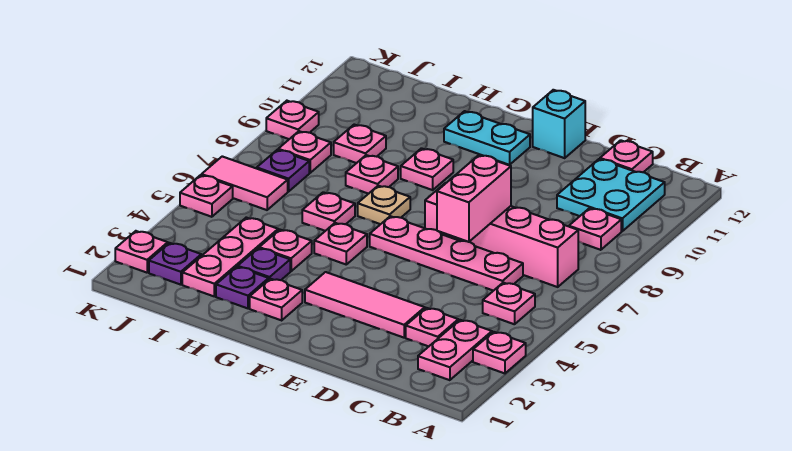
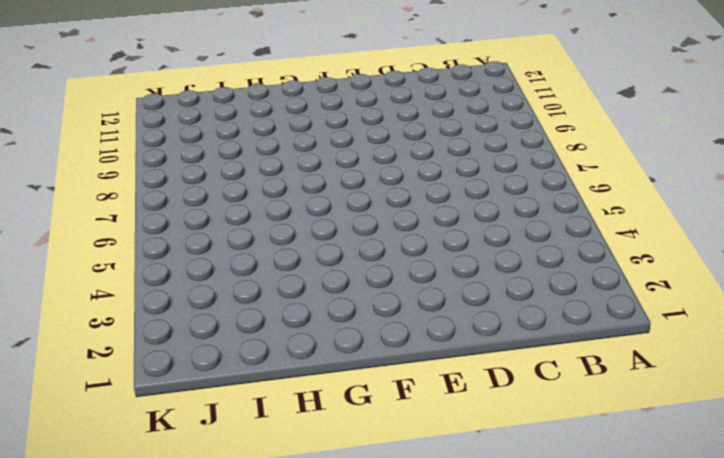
none -> pink plate A3 level 1
none -> pink plate B2:B3 level 1
none -> pink plate B5 level 1
none -> pink brick B7:E7 level 1

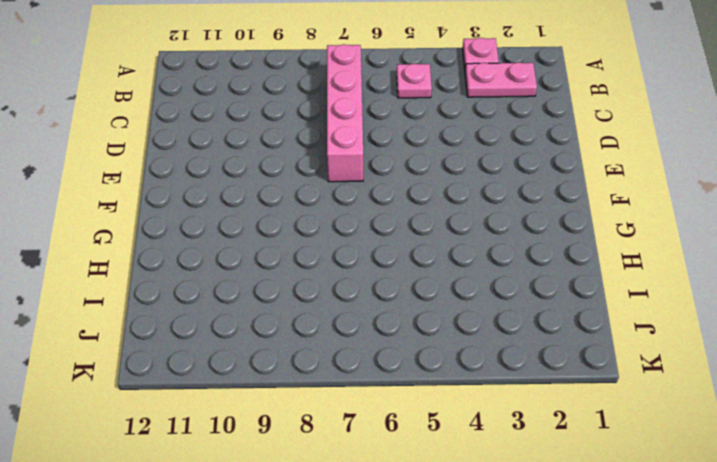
none -> pink plate B9 level 1
none -> cyan plate B10:C11 level 1
none -> pink plate C3 level 1
none -> pink plate C6:F6 level 1

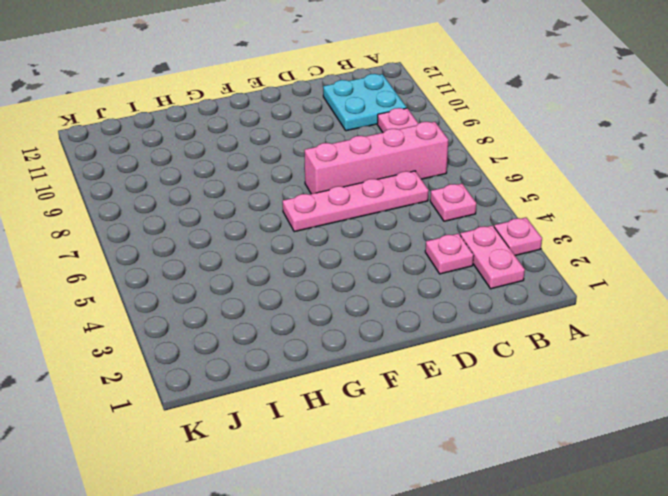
none -> pink plate C12 level 1
none -> pink tile D3:F3 level 1
none -> cyan brick E12 level 1
none -> cyan plate F11:G11 level 1

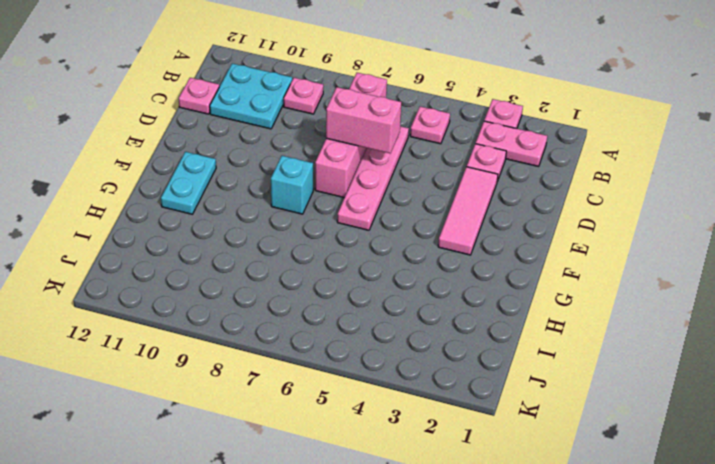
cyan brick F8 level 1 -> cyan brick E12 level 1
none -> pink plate G2 level 1
none -> pink plate G5 level 1
none -> tan plate G7 level 1
none -> pink plate G9 level 1

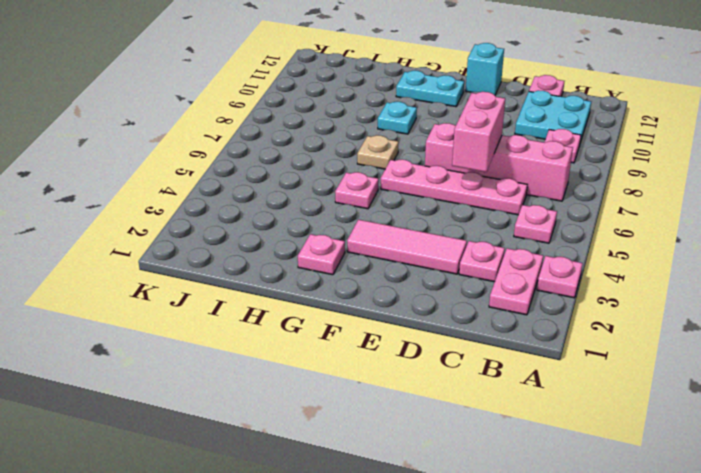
cyan plate G9 level 1 -> pink plate G9 level 1
none -> purple plate H2 level 1
none -> purple plate H3 level 1
none -> pink plate H4 level 1
none -> pink plate H6 level 1

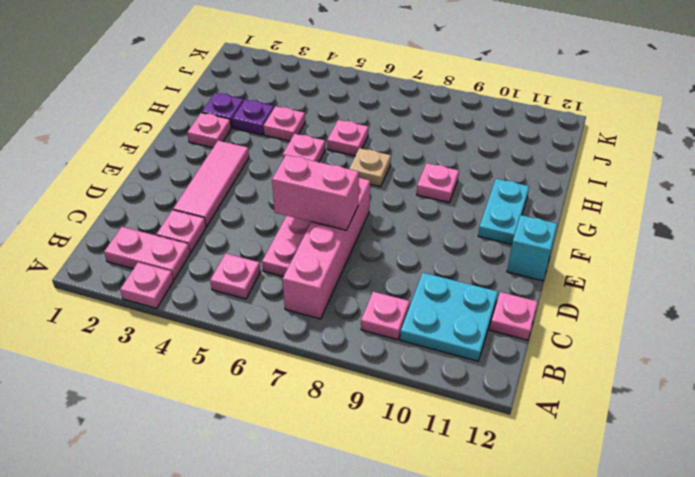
none -> pink plate H8 level 1
none -> pink plate I2:I4 level 1
none -> pink plate I9 level 1
none -> purple plate J2 level 1

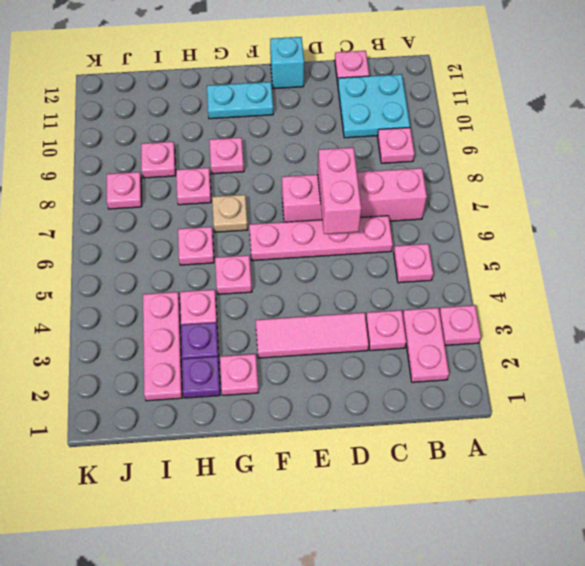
none -> purple plate J2 level 1
none -> pink tile J6:K6 level 1
none -> purple plate J7 level 1
none -> pink plate K2 level 1

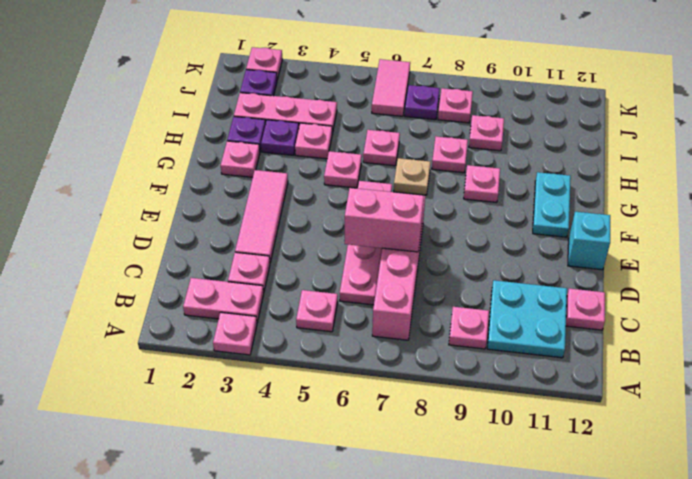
none -> pink plate K5 level 1
none -> pink plate K9 level 1

